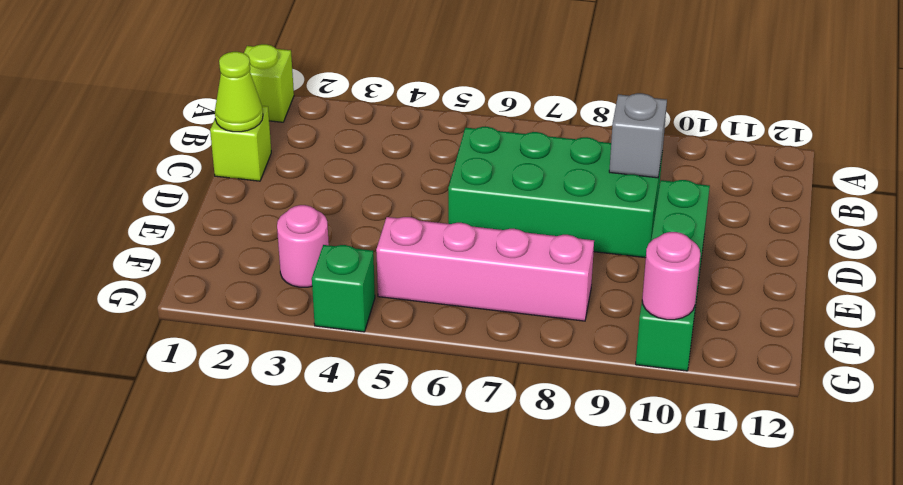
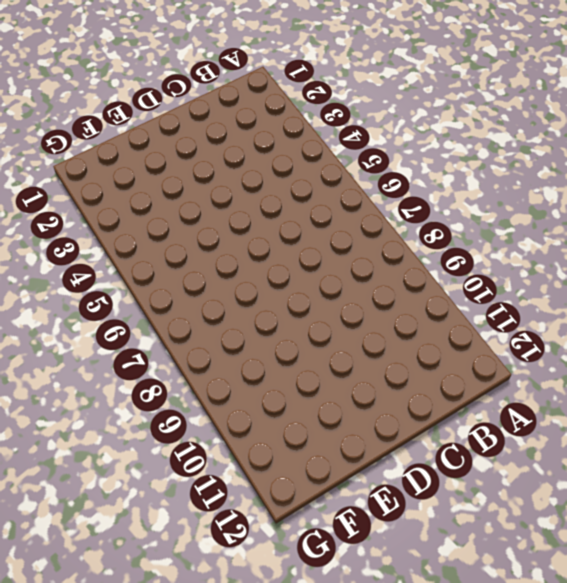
none -> lime brick A1 level 1
none -> lime brick C1 level 1

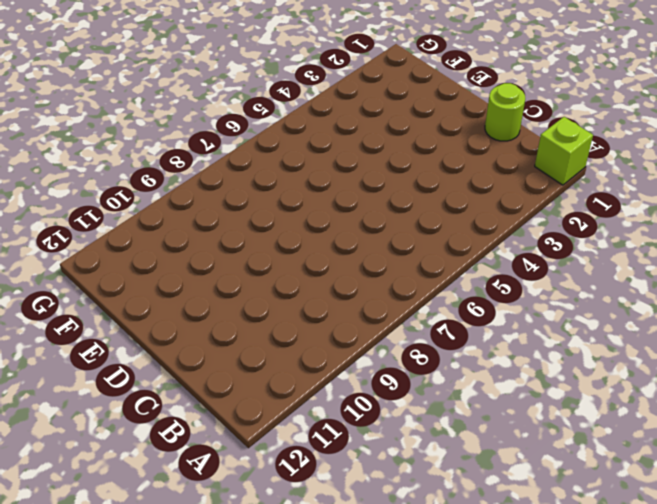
lime round brick C1 level 1 -> lime brick C1 level 1
none -> green brick C6:D9 level 1
none -> green brick D10:G10 level 1

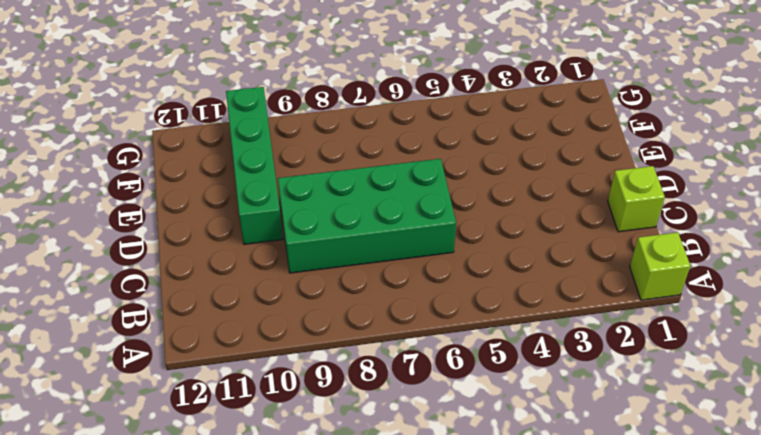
none -> pink round brick F3 level 1
none -> pink brick F5:F8 level 1

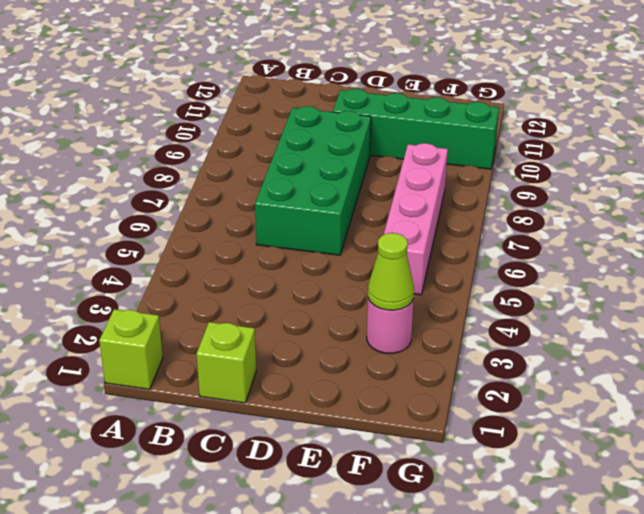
lime cone F3 level 2 -> lime cone C1 level 2
none -> green brick G4 level 1
none -> grey brick C9 level 2

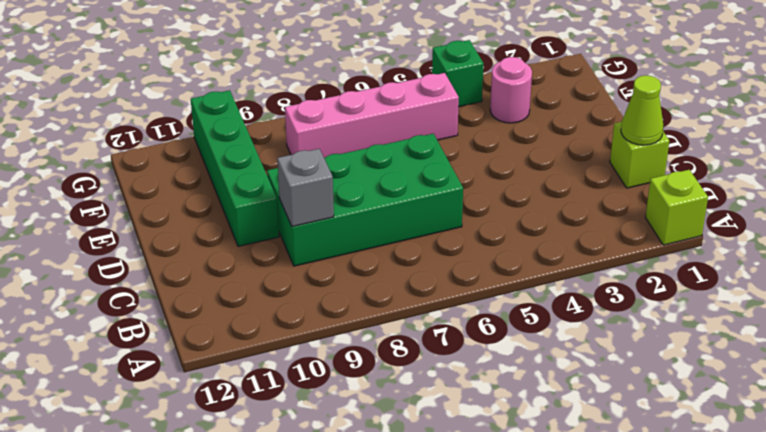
none -> pink round brick G10 level 2

